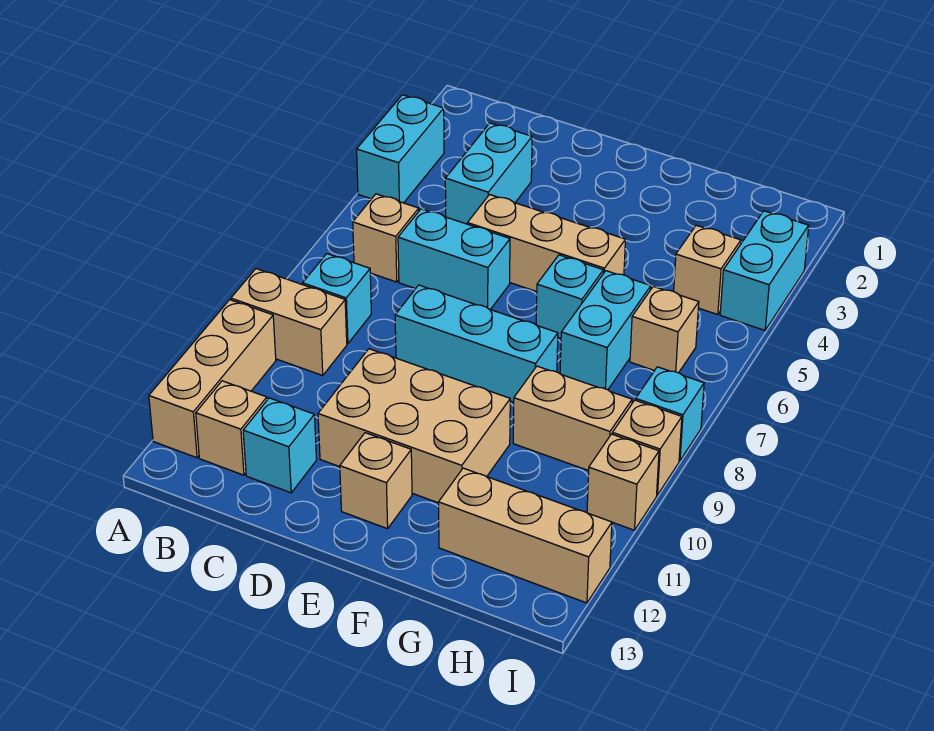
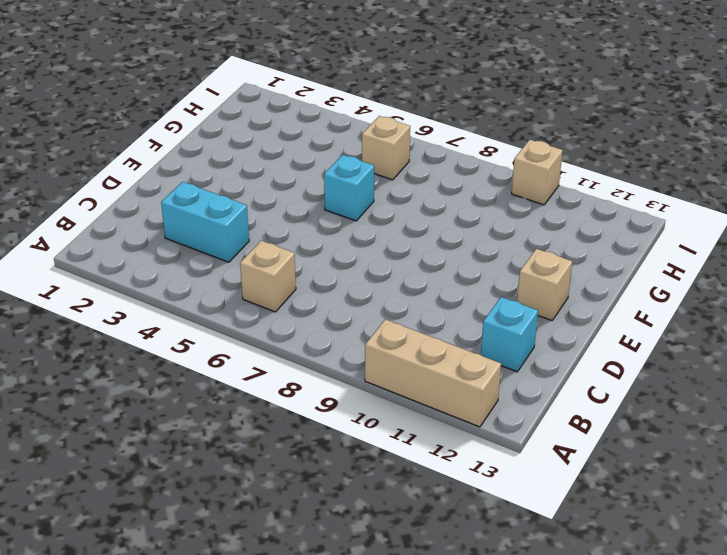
none -> cyan brick A3:A4 level 1
none -> tan brick A9:B9 level 1
none -> cyan brick B8 level 1

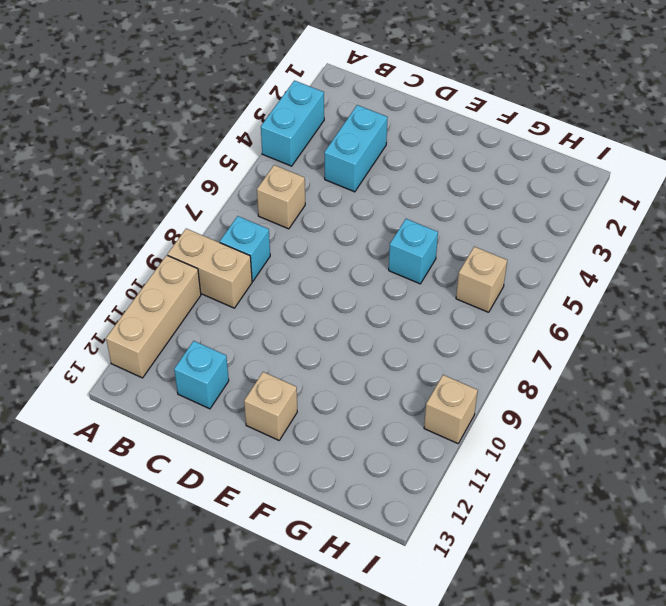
none -> tan brick B12 level 1
none -> cyan brick C6:D6 level 1
none -> tan brick D5:F5 level 1

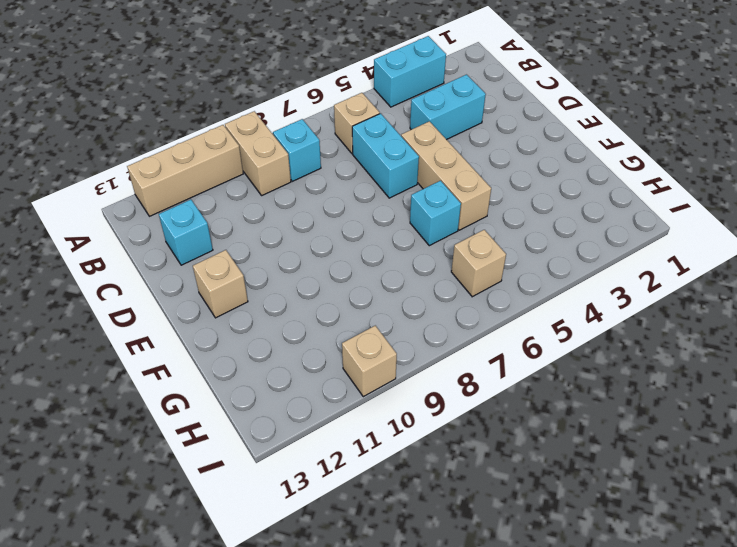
none -> tan brick B12 level 1
none -> cyan brick D8:F8 level 1
none -> tan brick D10:F11 level 1

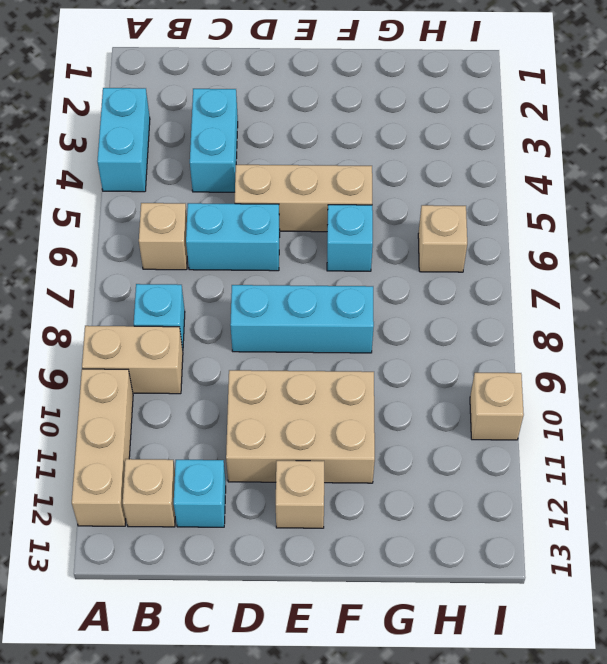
none -> cyan brick G6:G7 level 1
none -> tan brick G9:H9 level 1
none -> tan brick G12:I12 level 1

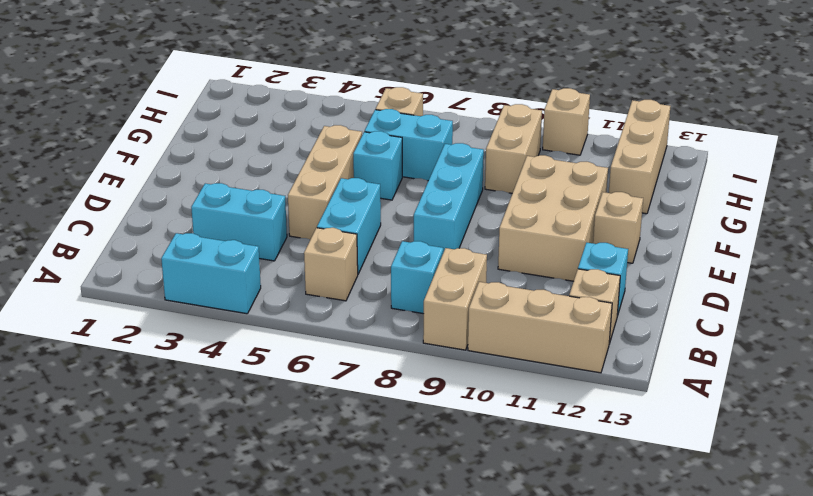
none -> tan brick H4 level 1
none -> cyan brick I3:I4 level 1
none -> cyan brick I8 level 1

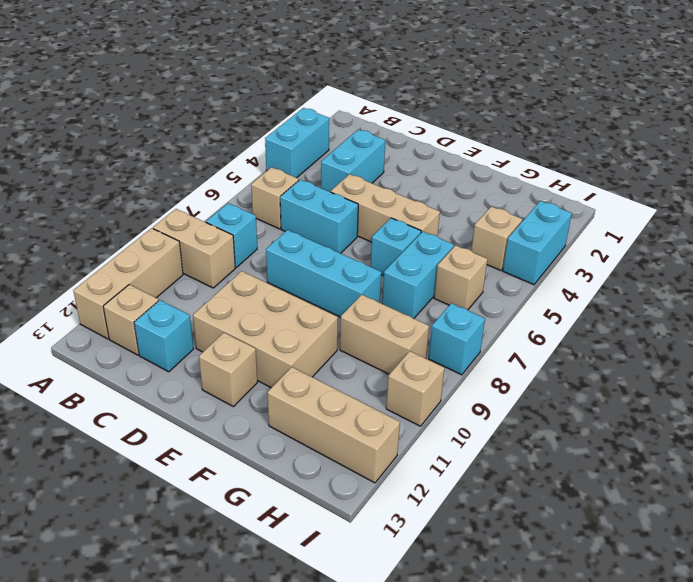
none -> tan brick I9 level 1

